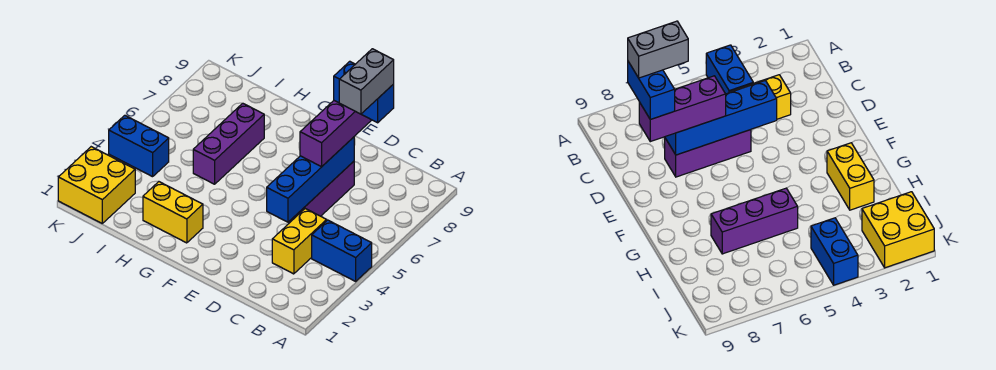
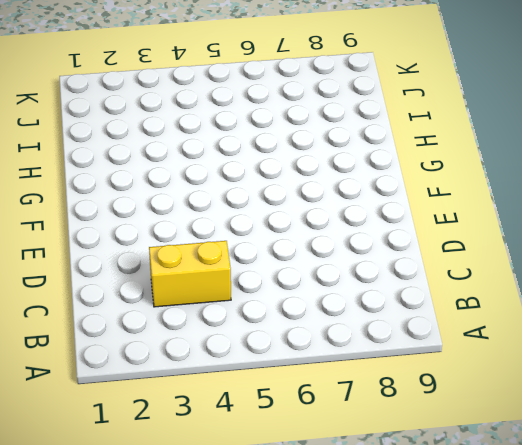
none -> blue brick A4:B4 level 1
none -> purple brick D5:D7 level 1

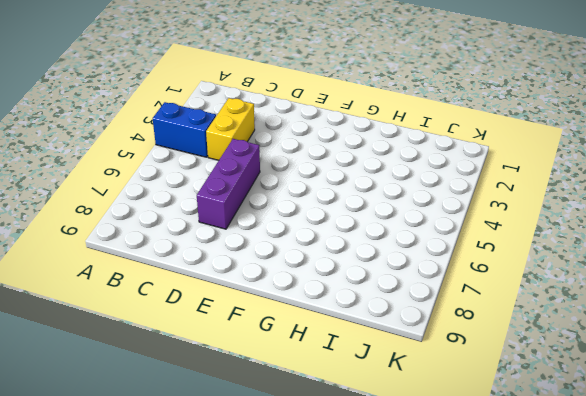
none -> yellow brick G2:H2 level 1
none -> purple brick H5:H7 level 1

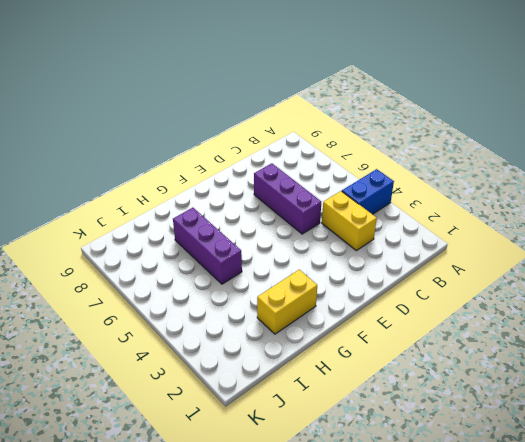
none -> yellow brick J1:K2 level 1
none -> blue brick J4:K4 level 1

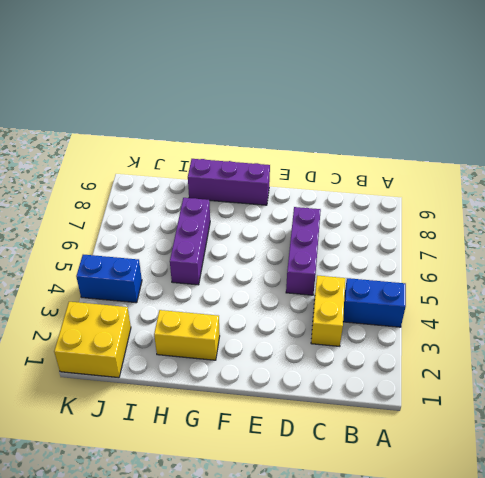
purple brick F9:H9 level 1 -> purple brick D6:D8 level 3
none -> blue brick D4:D7 level 2
none -> blue brick C8:D8 level 4

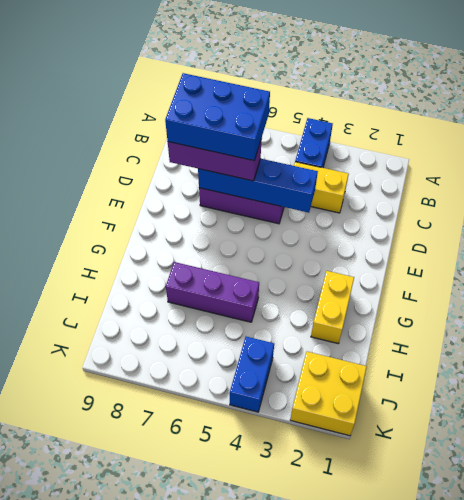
blue brick C6:D8 level 4 -> blue brick C8:D8 level 4
none -> grey brick C7:C8 level 5

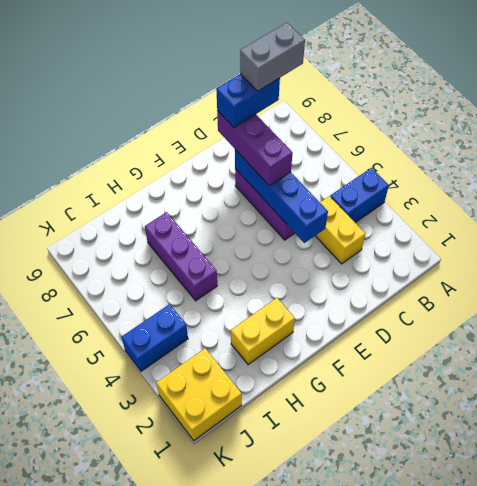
grey brick B8:C8 level 5 -> grey brick C7:C8 level 5

